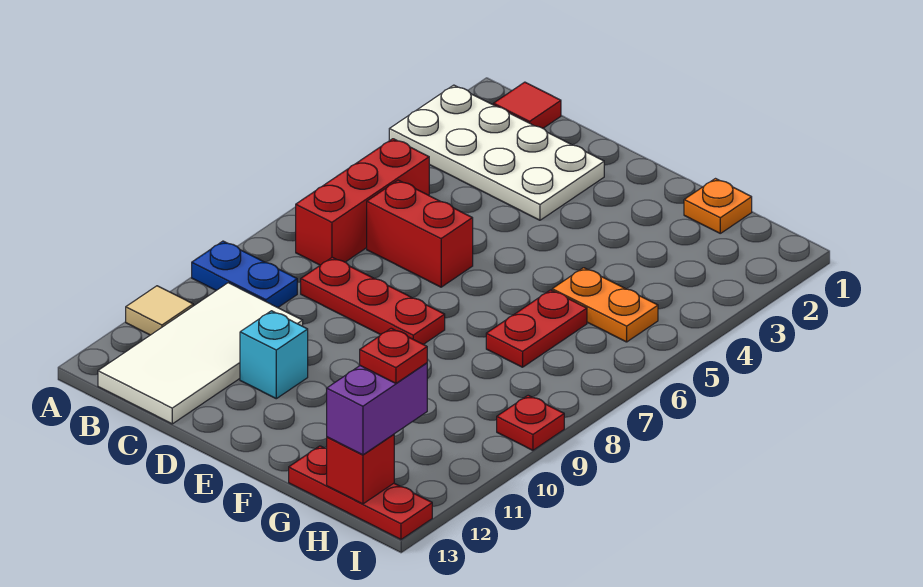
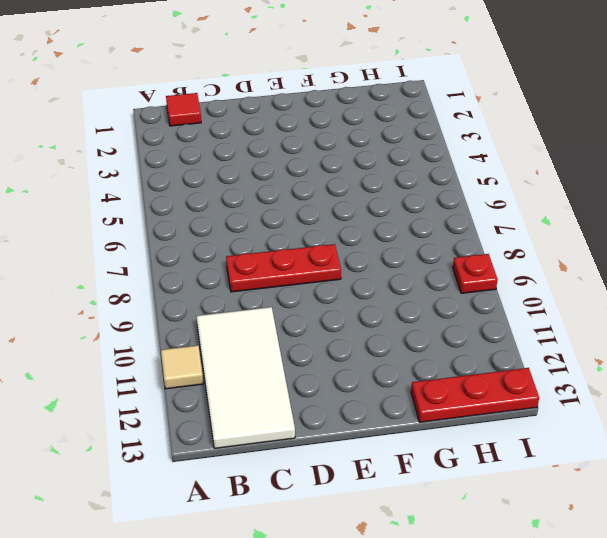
none -> white plate A2:D3 level 1
none -> blue plate A9:B9 level 1
none -> red brick B5:B7 level 1

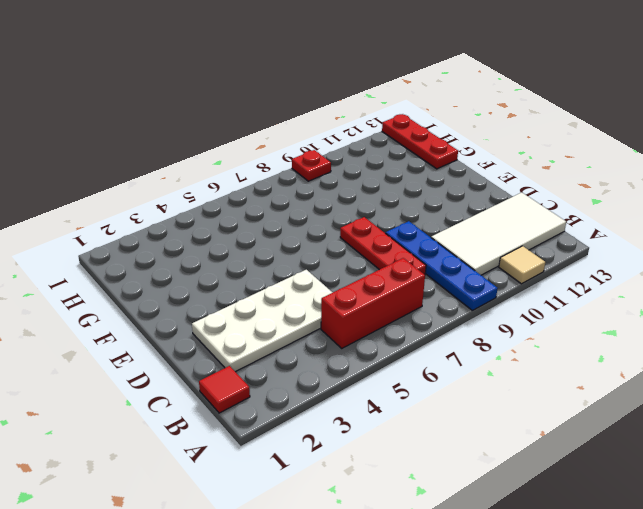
blue plate A9:D9 level 1 -> blue plate A9:B9 level 1
white plate C2:D5 level 1 -> white plate A2:D3 level 1
none -> red brick C6:D6 level 1
none -> cyan brick D11 level 1
none -> orange plate G1 level 1

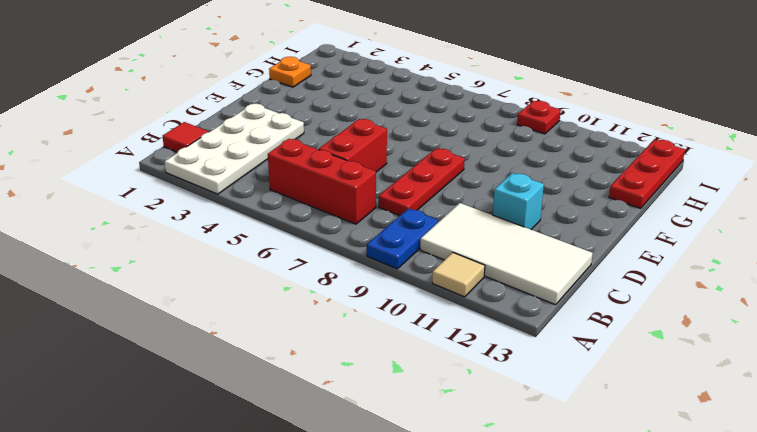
none -> orange plate G5:H5 level 1
none -> red plate G6:G7 level 1
none -> red brick H13 level 2

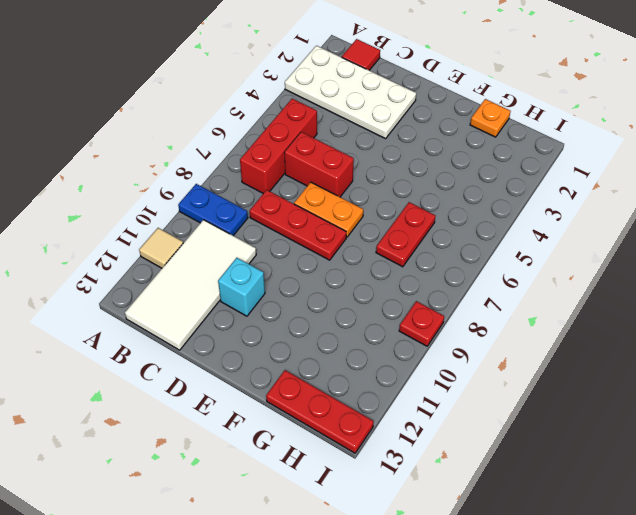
orange plate D7:E7 level 1 -> orange plate G5:H5 level 1
none -> red brick H13 level 2
none -> purple brick H12:H13 level 3
none -> red plate H12 level 4

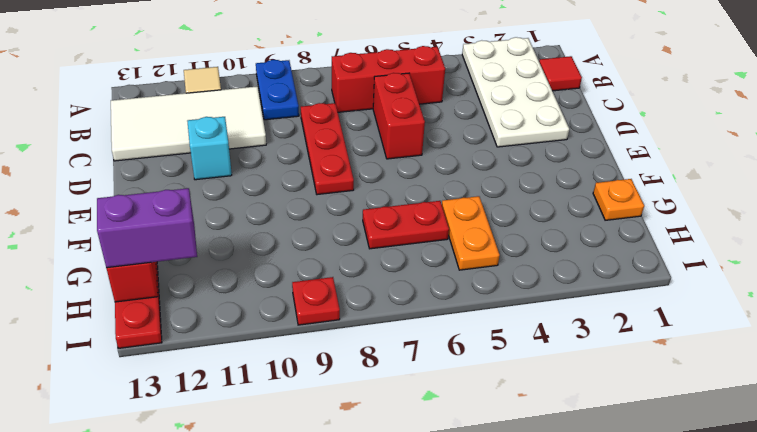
none -> red plate H12 level 4

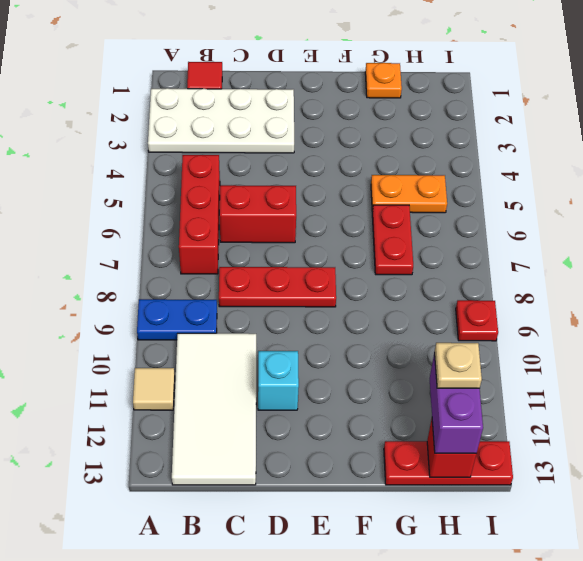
tan plate H12 level 4 -> red plate H12 level 4

